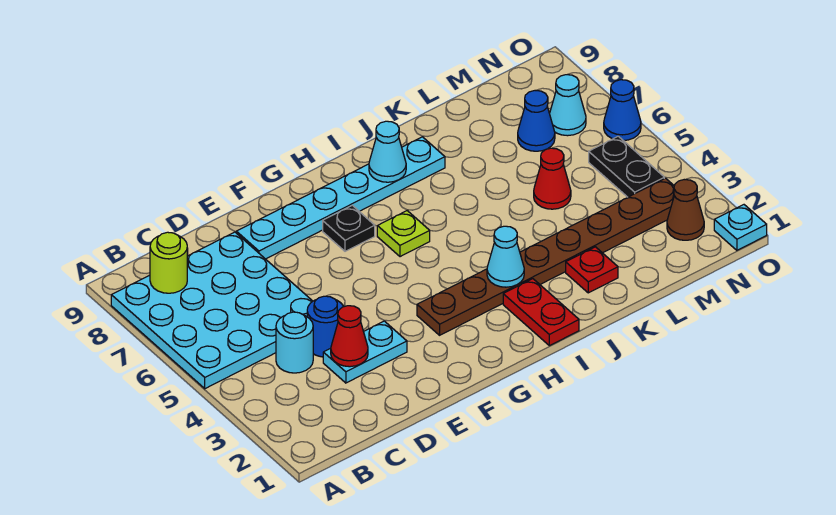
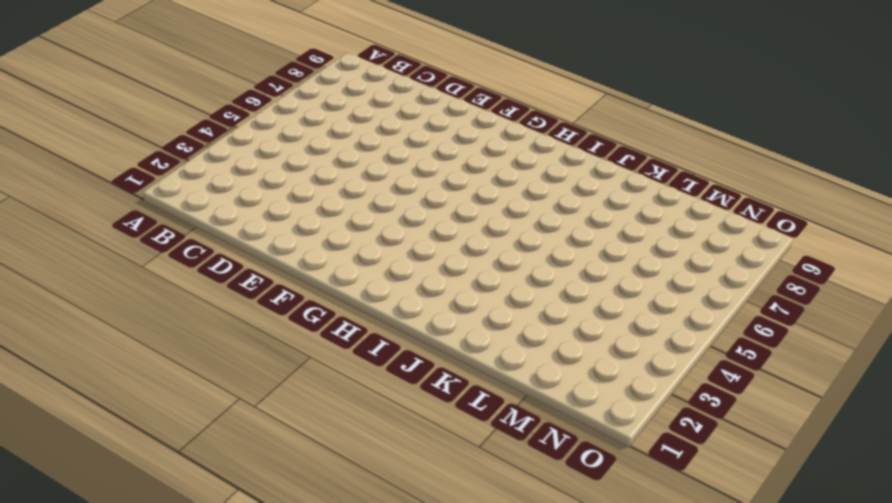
none -> cyan plate A5:D8 level 1
none -> cyan round brick C4 level 1
none -> cyan plate D3:E3 level 1

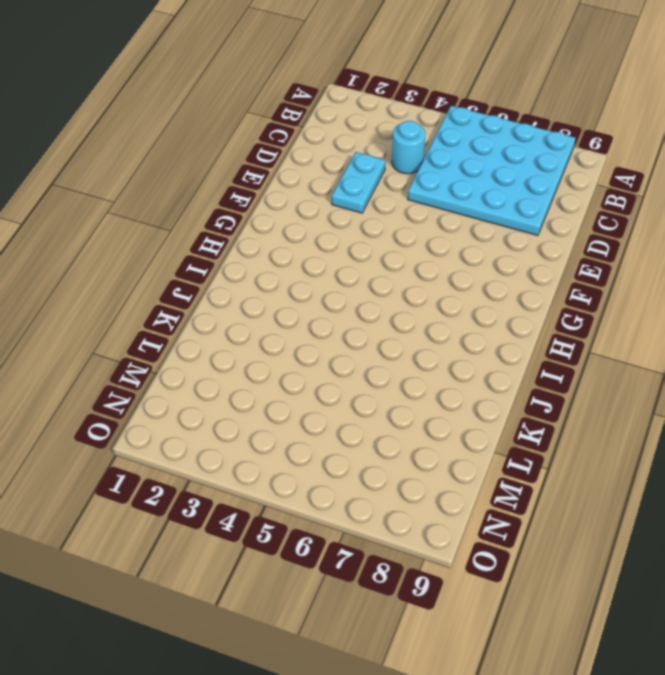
none -> blue round brick D4 level 1
none -> cyan plate E8:J8 level 1
none -> brown plate G3:N3 level 1

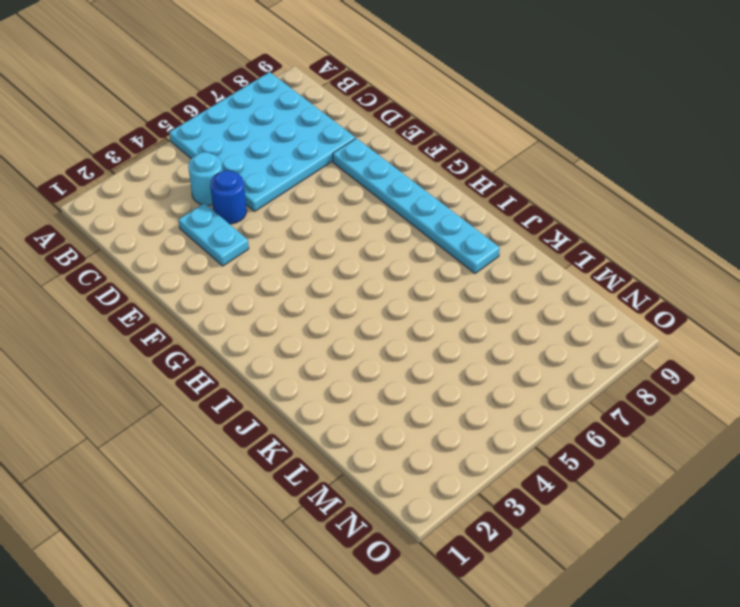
none -> brown plate G3:N3 level 1
none -> black plate G7 level 1
none -> lime plate H6 level 1

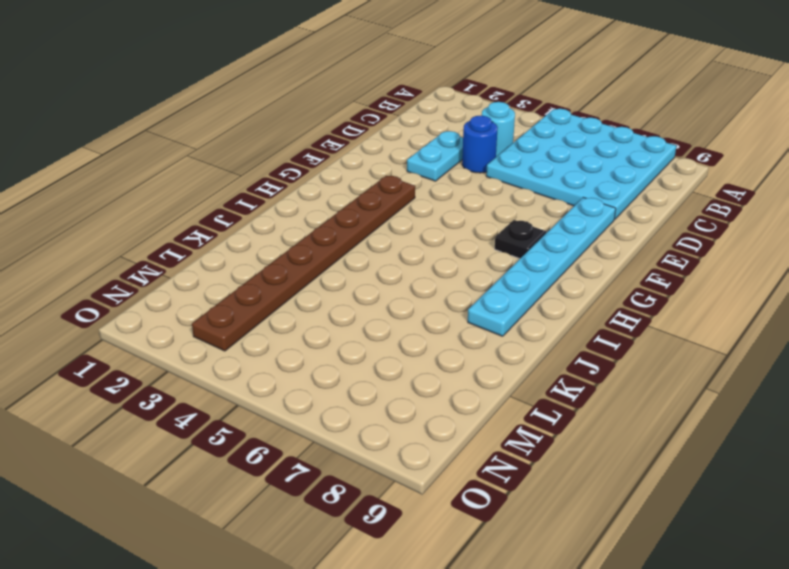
none -> lime plate H6 level 1
none -> red plate I1:I2 level 1
none -> red plate K2 level 1

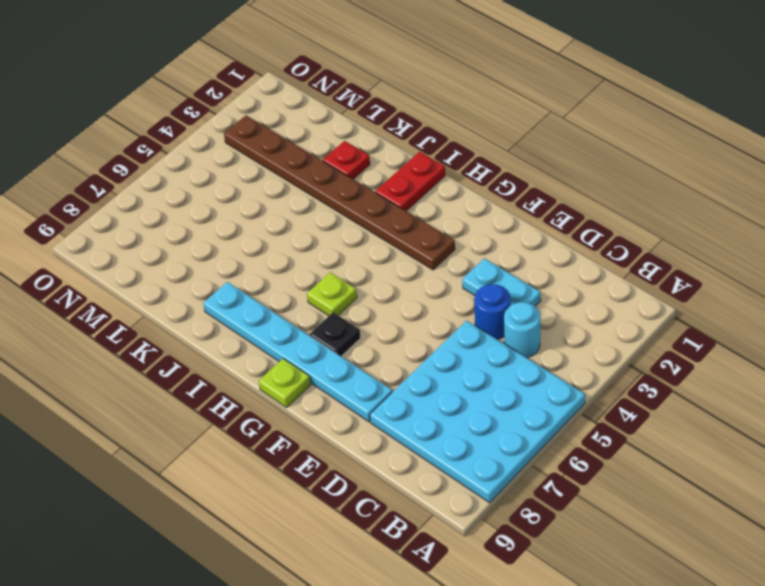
lime plate G9 level 1 -> none
none -> red cone L5 level 1
none -> blue cone M7 level 1
none -> brown cone N2 level 1

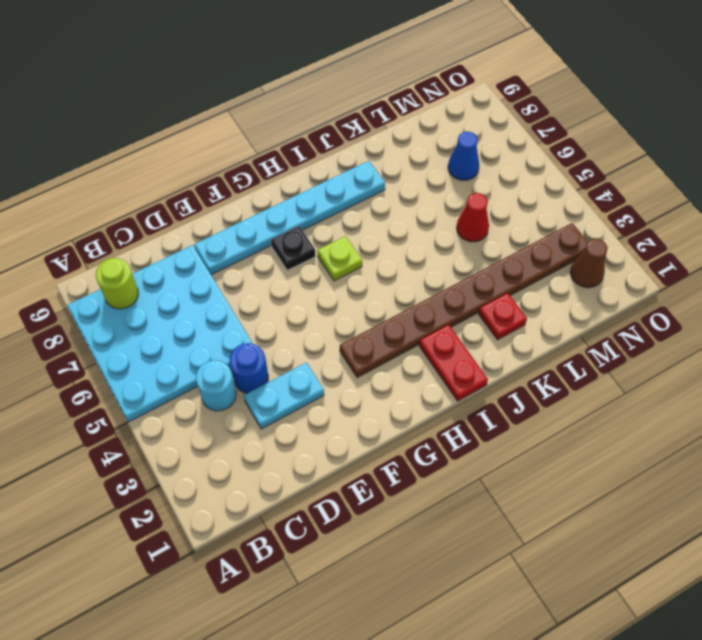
none -> black plate N4:N5 level 1
none -> cyan cone N7 level 1
none -> cyan plate O1 level 1

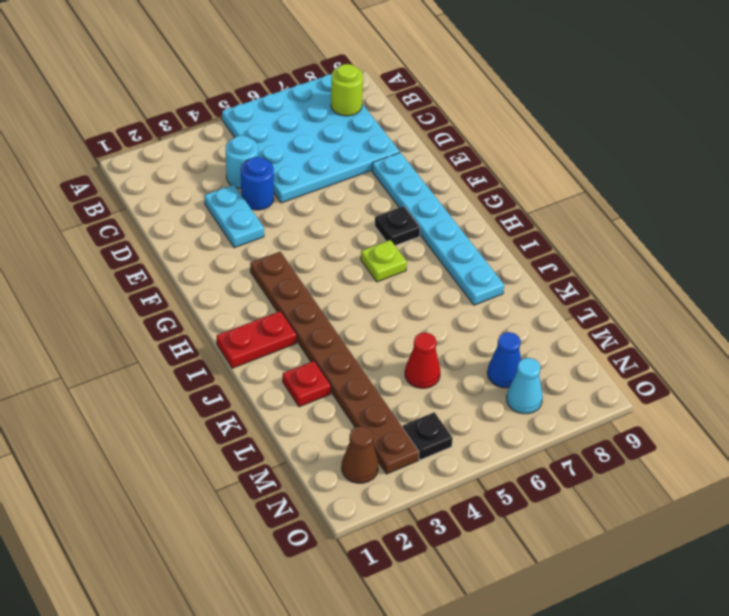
black plate N4 level 1 -> black plate N4:N5 level 1
none -> cyan plate O1 level 1
none -> blue cone O6 level 1
none -> red cone D3 level 2

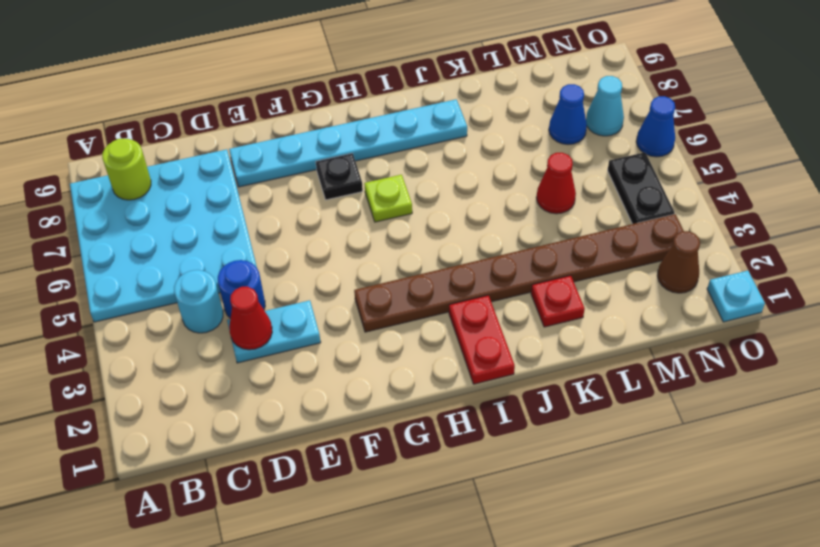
none -> cyan cone I3 level 2
none -> cyan cone I8 level 2

